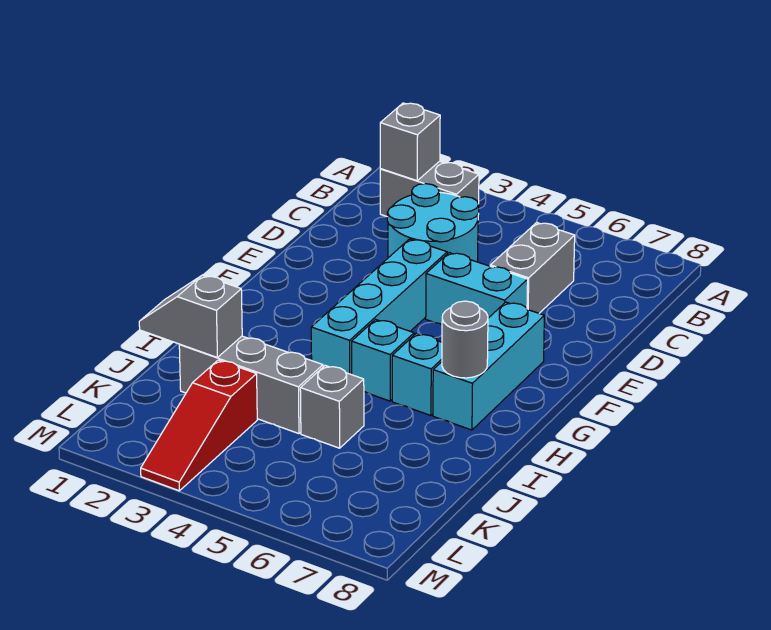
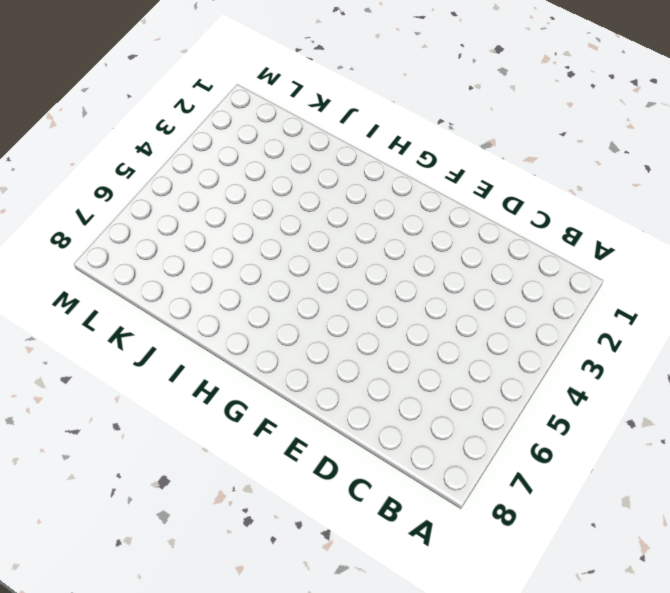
none -> grey brick B2:B3 level 1
none -> cyan round brick C3:D4 level 1
none -> grey brick C6:D6 level 1

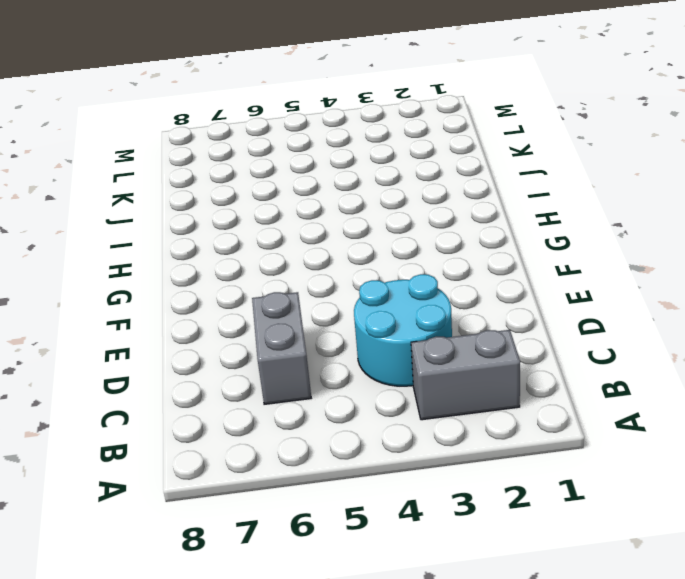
none -> cyan brick E4:H4 level 1
none -> cyan brick E5:E6 level 1
none -> cyan brick F7:H7 level 1

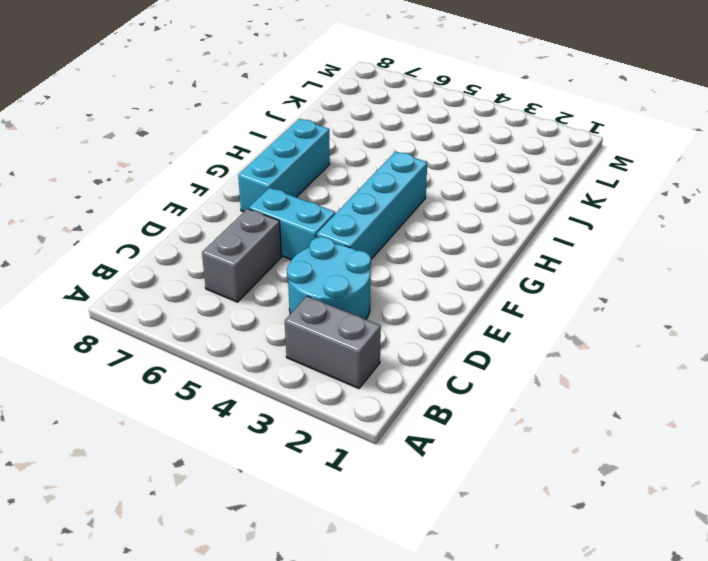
none -> cyan brick H5 level 1
none -> cyan brick H6 level 1
none -> grey brick J2:J4 level 1

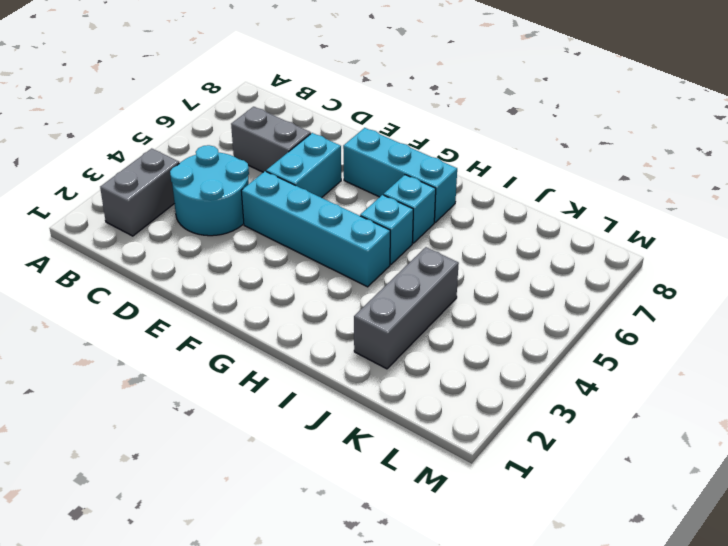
none -> grey brick J5 level 1
none -> red slope K3:M3 level 1 top K
none -> grey brick B2 level 2

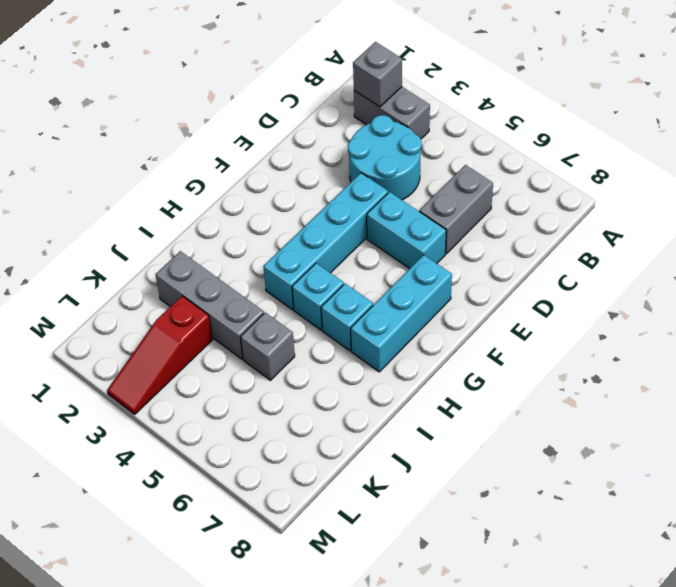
none -> grey round brick H7 level 2
none -> grey slope J1:J2 level 2 top 2

